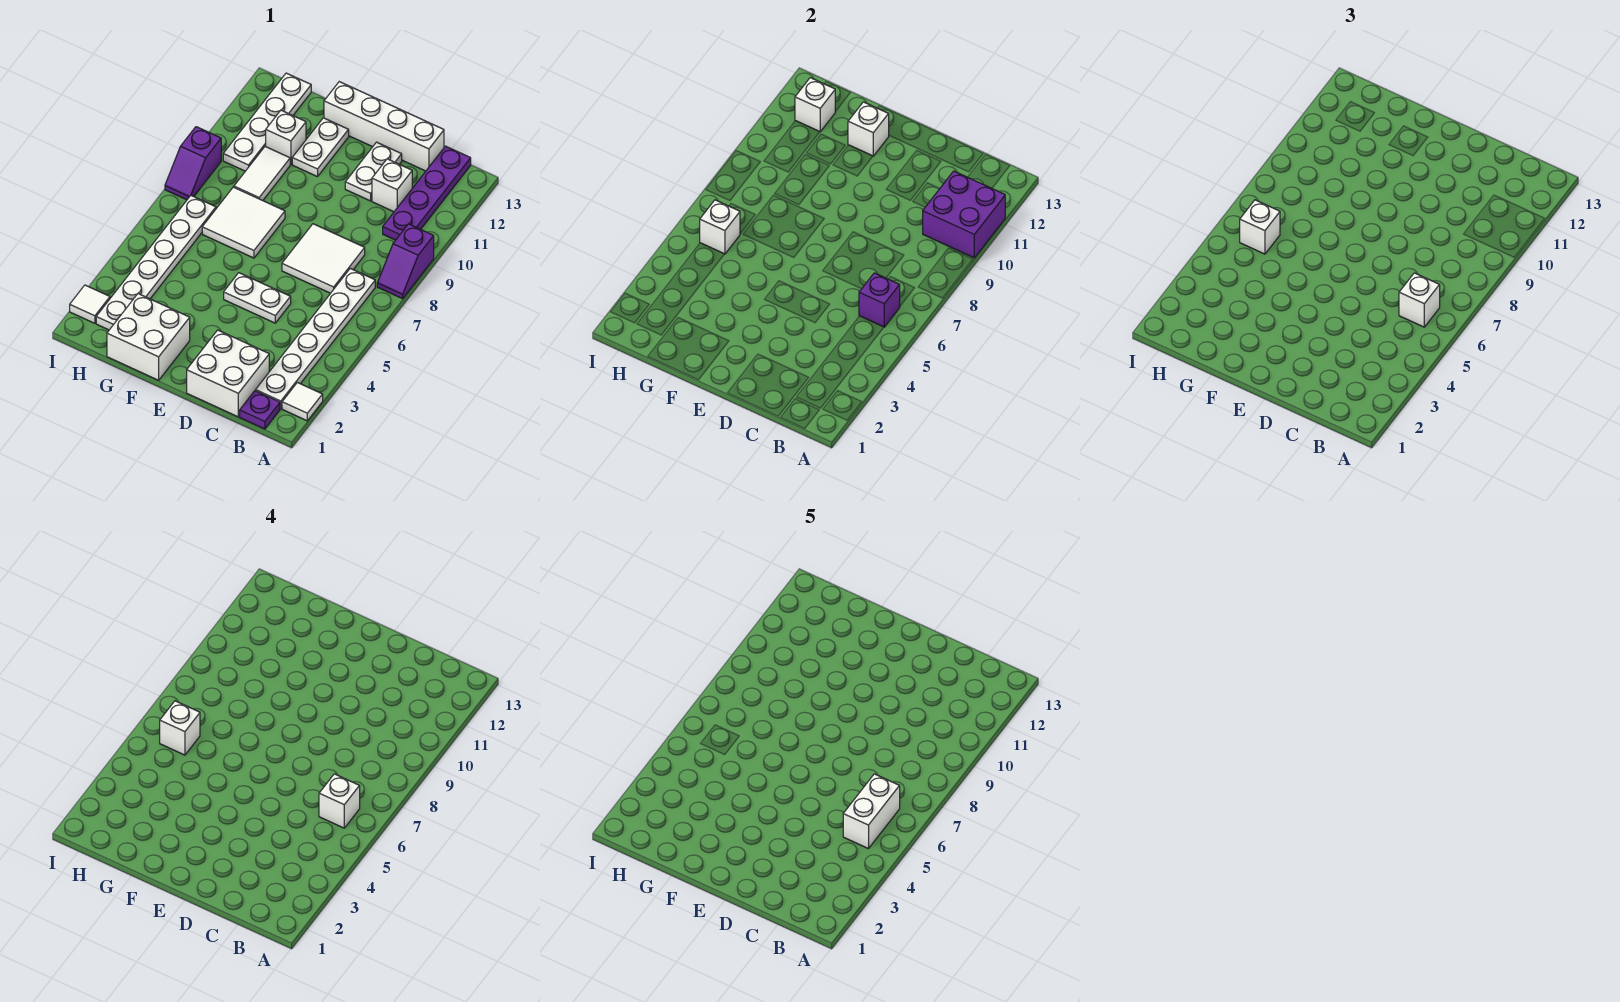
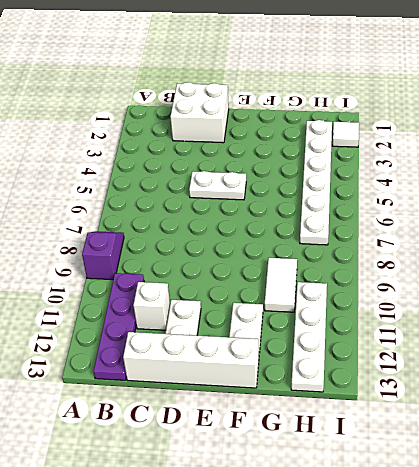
none -> white tile A2 level 1
none -> purple plate B1 level 1
none -> white plate B2:B7 level 1
none -> white tile C7:D8 level 1

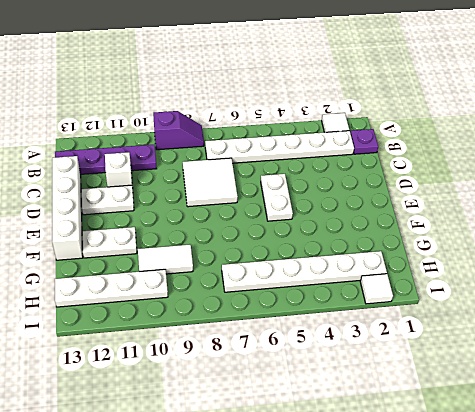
none -> white brick C1:D2 level 1
none -> white brick F1:G2 level 1
none -> white tile F7:G8 level 1
none -> white brick G11 level 1

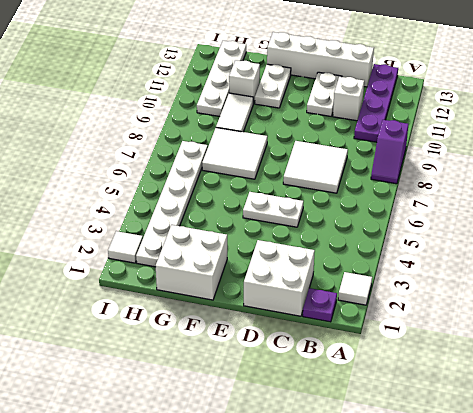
none -> white plate B2:B7 level 1
none -> purple slope I8:I9 level 1 top 9
none -> purple brick A10:B11 level 2
none -> purple brick B6 level 2

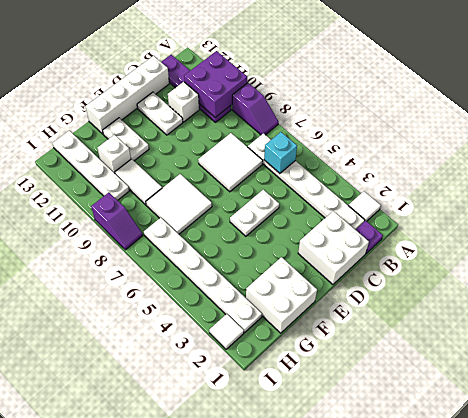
cyan brick B6 level 2 -> purple brick B6 level 2
none -> white brick F12 level 2
none -> white brick H6 level 2
none -> white brick H12 level 2
none -> white brick B6 level 3

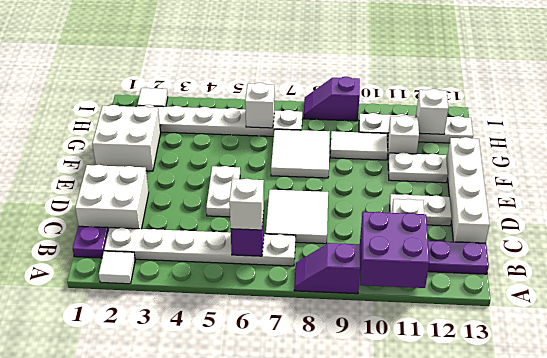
none -> white brick F12 level 2
none -> white brick H6 level 3
none -> white brick B6 level 4
none -> white brick H6 level 4

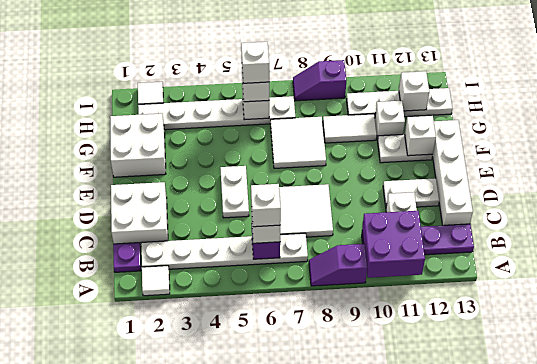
none -> white brick B5:B6 level 5

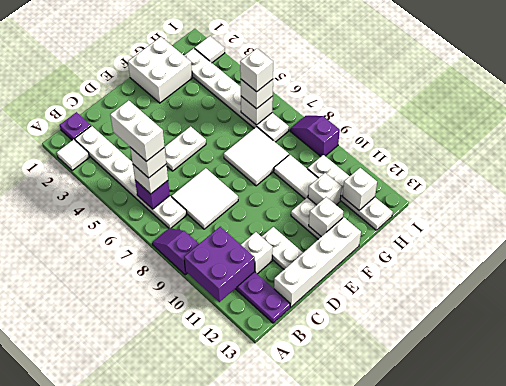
none -> white brick C1:D2 level 1

